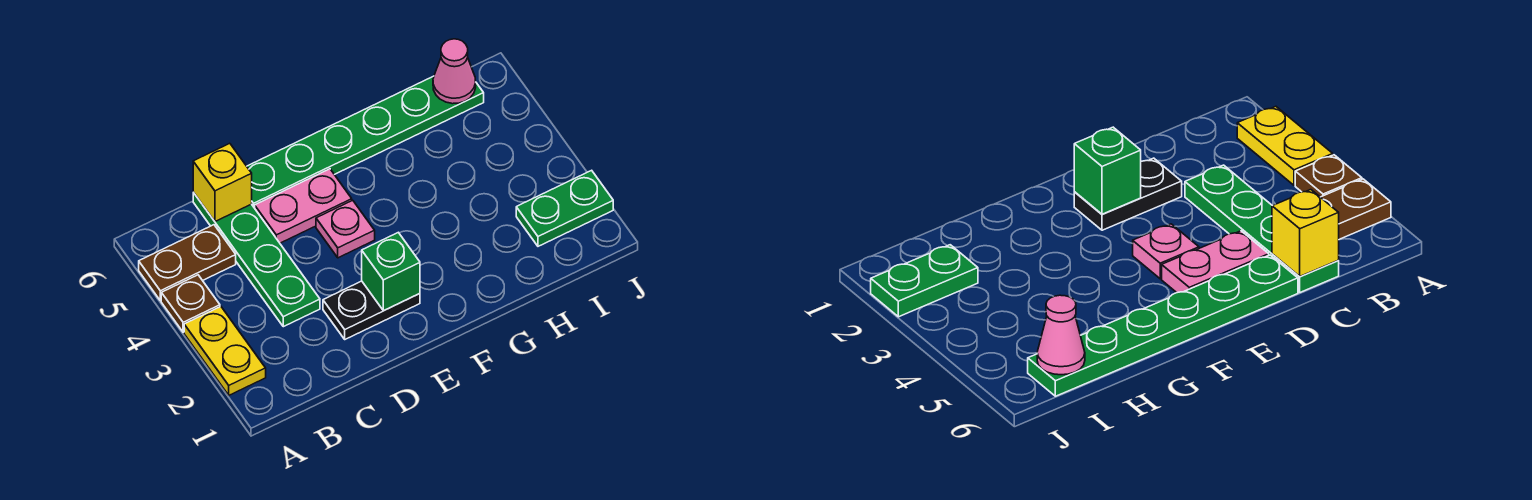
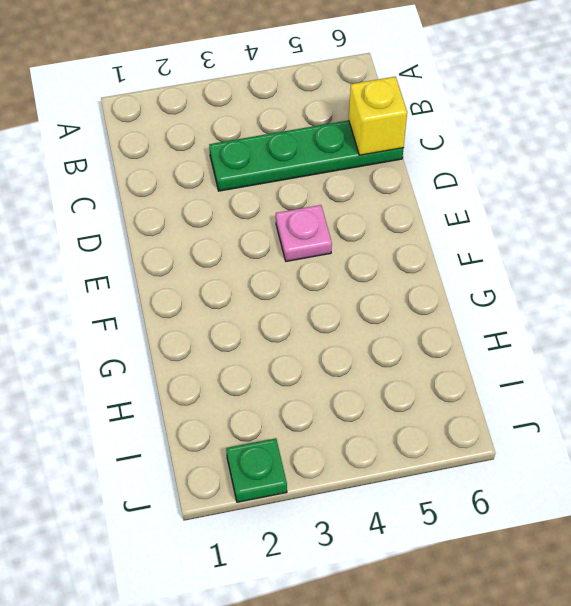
green plate J2 level 1 -> green plate I2:J2 level 1
none -> yellow plate A2:A3 level 1
none -> brown plate A4 level 1
none -> brown plate A5:B5 level 1

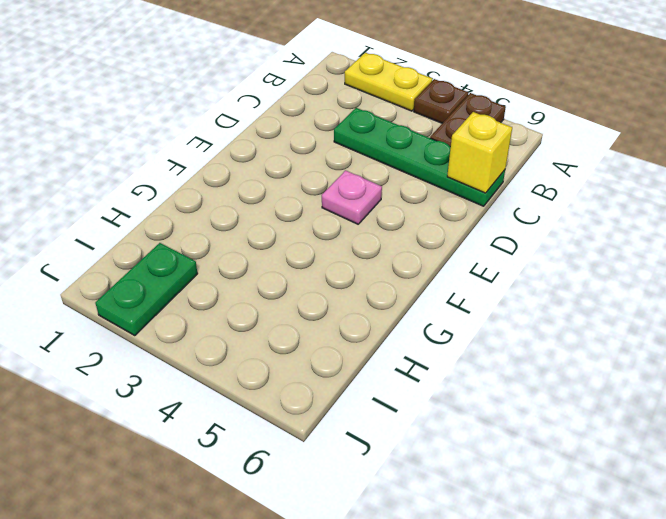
none -> black plate D2:E2 level 1
none -> pink plate D5:E5 level 1
none -> green plate D6:I6 level 1

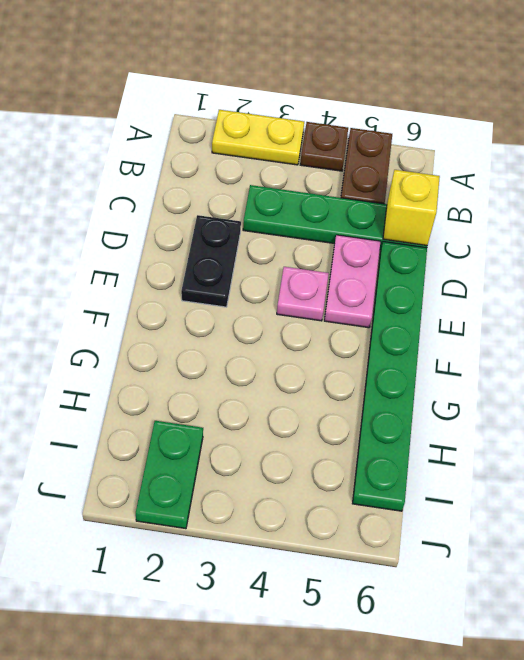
none -> green brick E2 level 2
none -> pink cone I6 level 2

